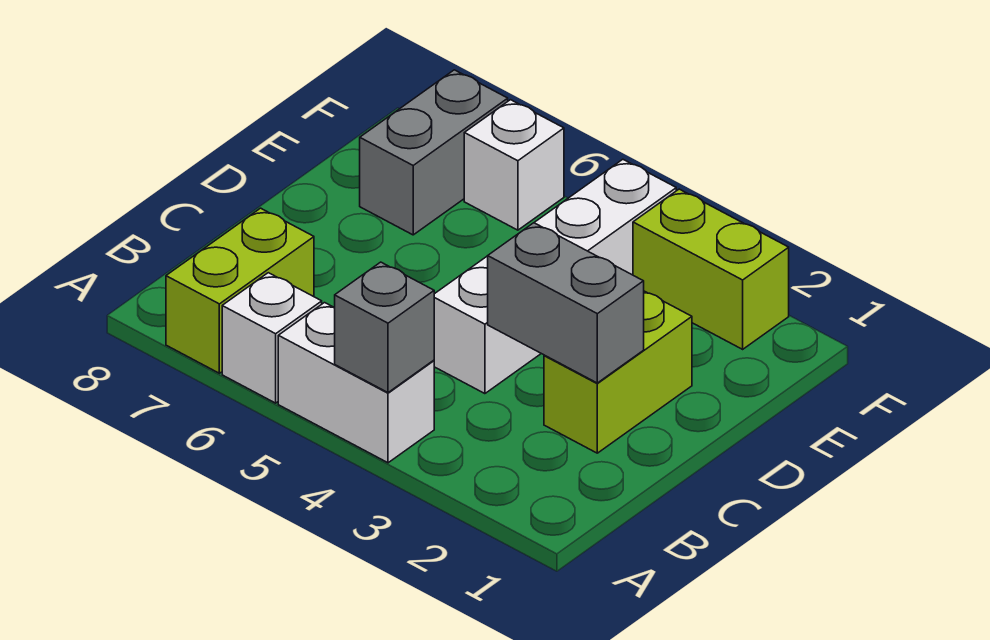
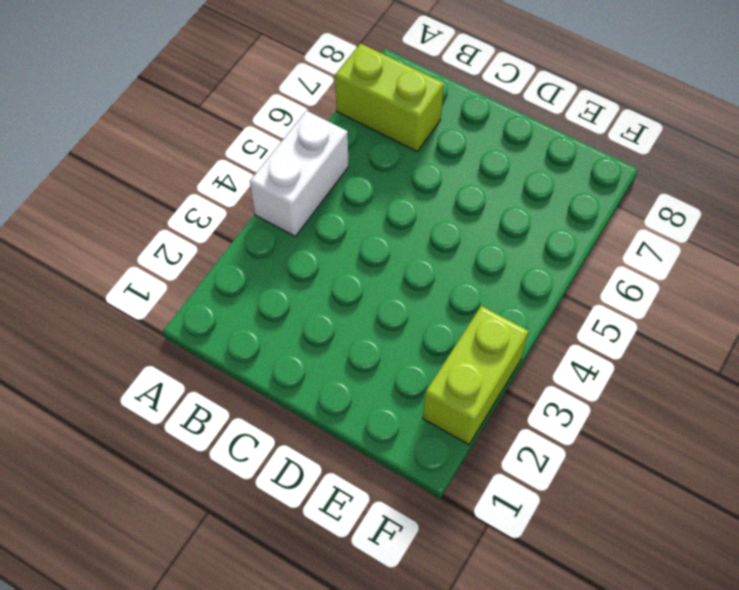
none -> white brick A6 level 1
none -> lime brick C2:D2 level 1

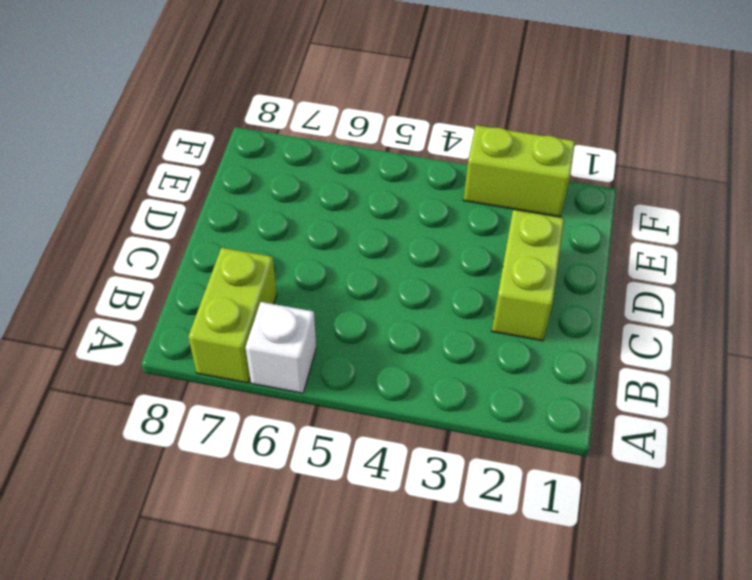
none -> white brick A4:A5 level 1
none -> white brick C4:F4 level 1

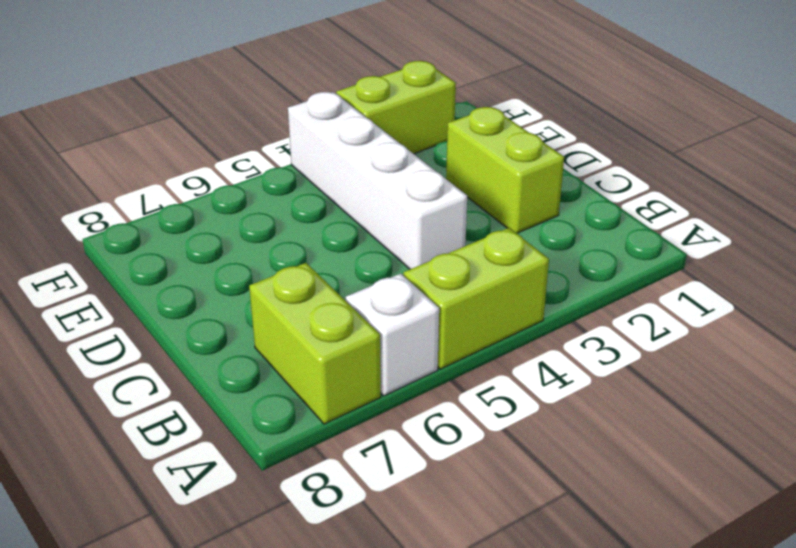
lime brick A4:A5 level 1 -> white brick A4:A5 level 1
none -> grey brick E7:F7 level 1
none -> white brick F6 level 1

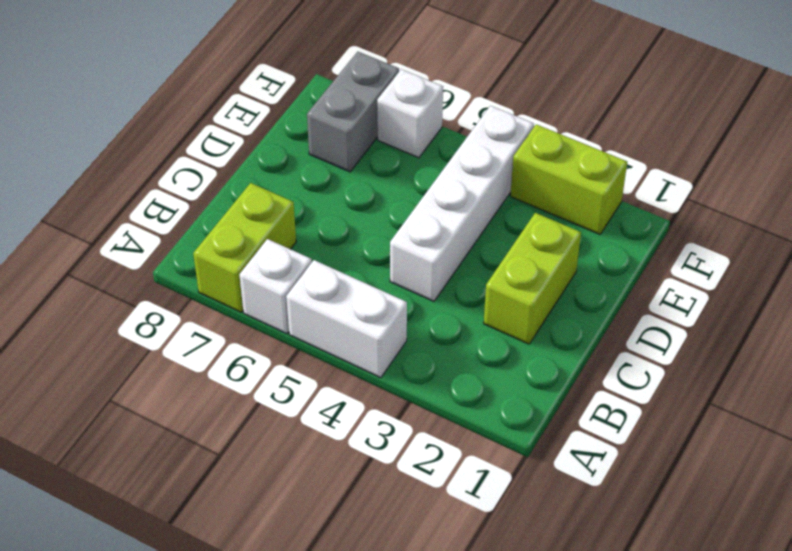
none -> grey brick A4 level 2
none -> grey brick C2:C3 level 2

